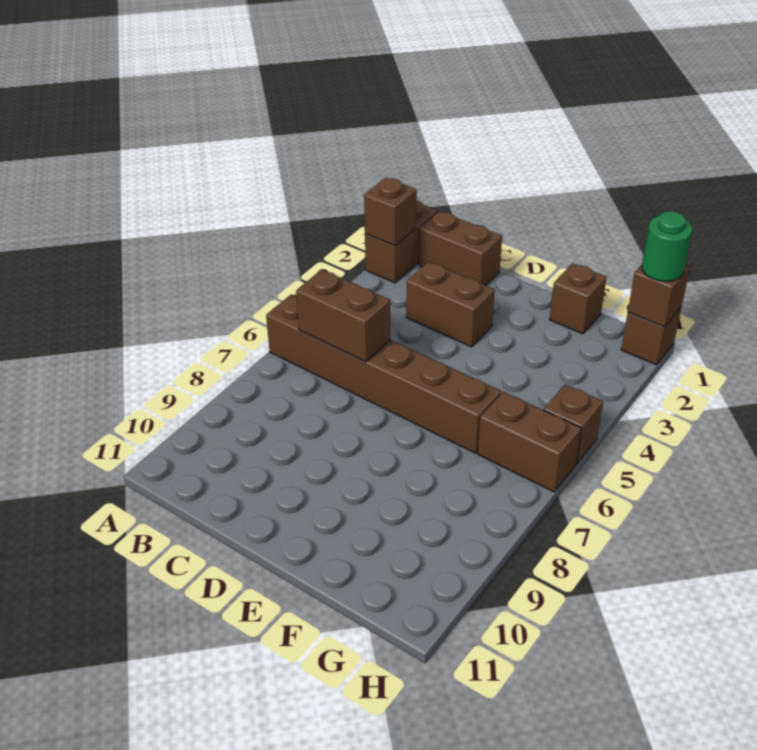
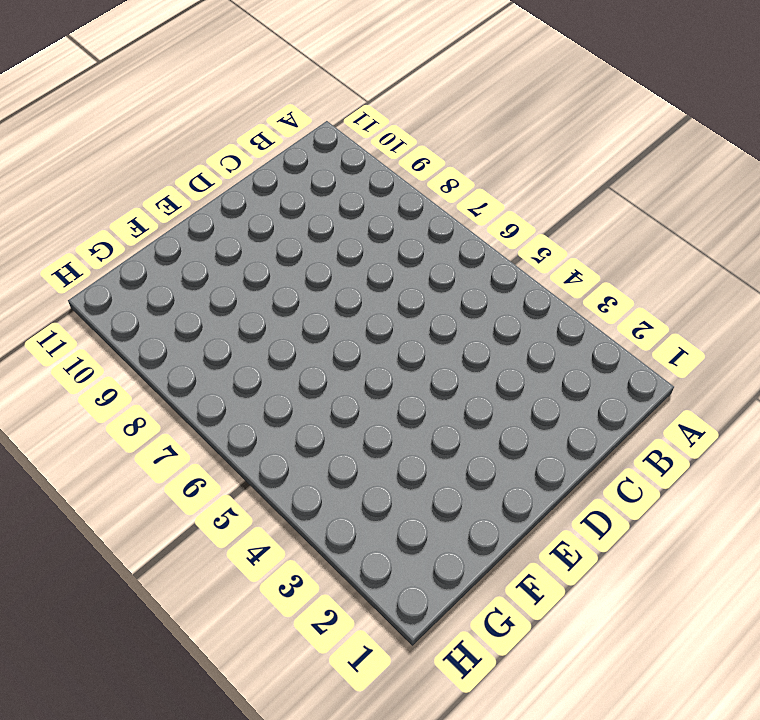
none -> brown brick A1:A2 level 1
none -> brown brick A6:F6 level 1
none -> brown brick B1:C1 level 1

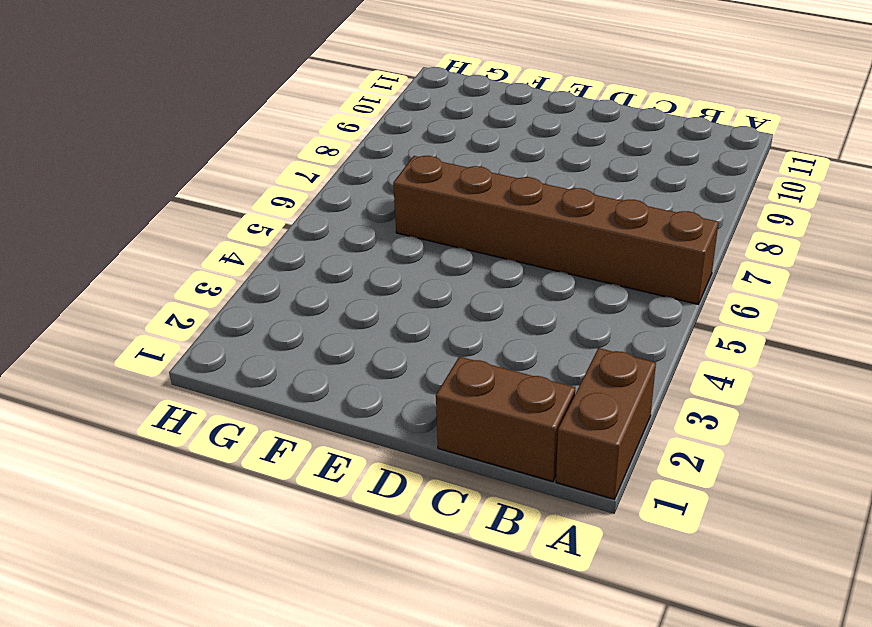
none -> brown brick C3:D3 level 1
none -> brown brick F1 level 1
none -> brown brick G6:H6 level 1

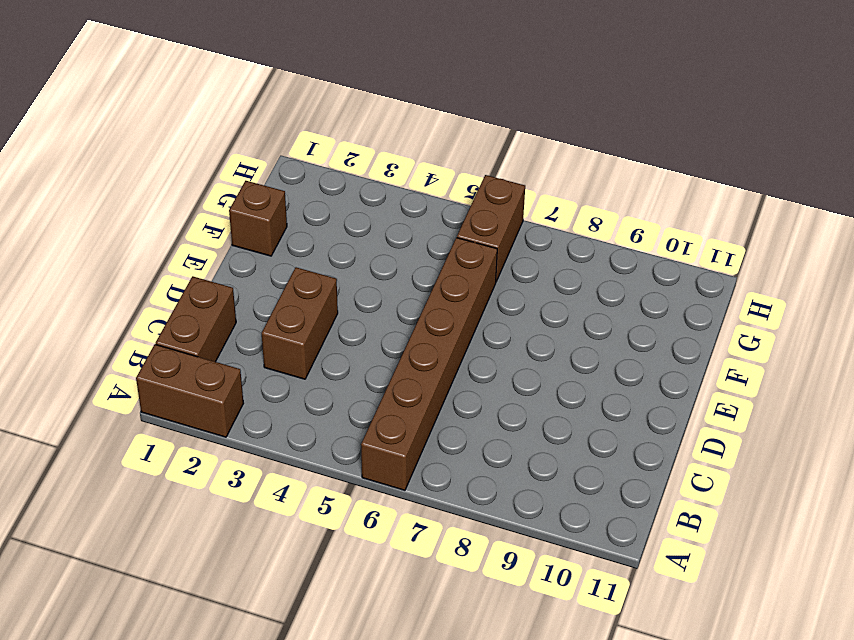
none -> brown brick H1 level 1
none -> brown brick H5 level 1
none -> brown brick A2 level 2

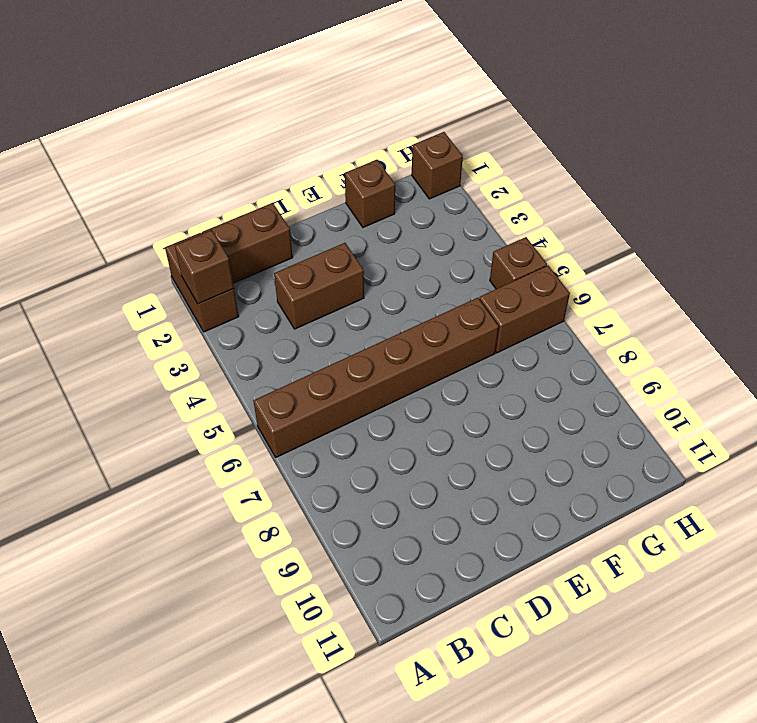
none -> brown brick B6:C6 level 2
none -> brown brick H1 level 2
none -> green round brick H1 level 3

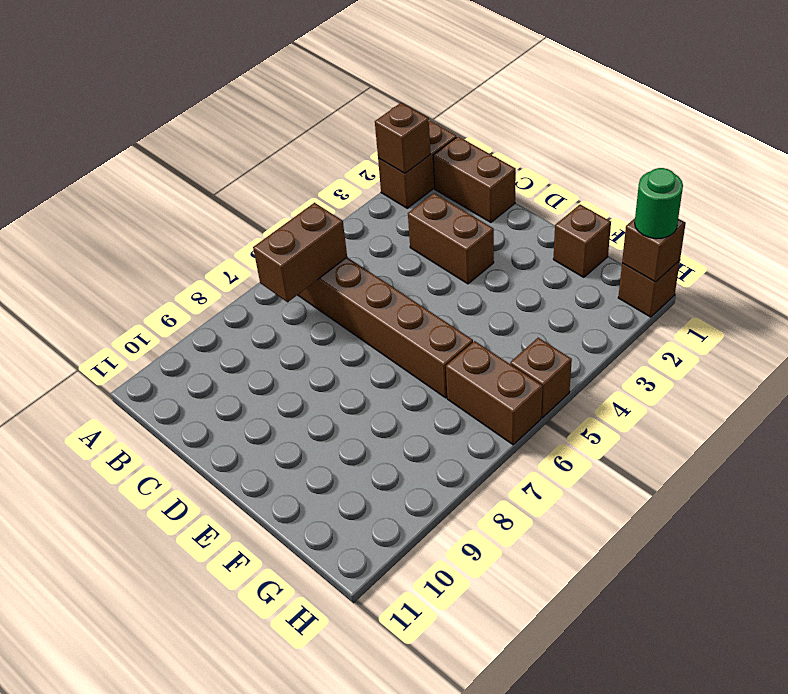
brown brick B6:B7 level 2 -> brown brick B6:C6 level 2

